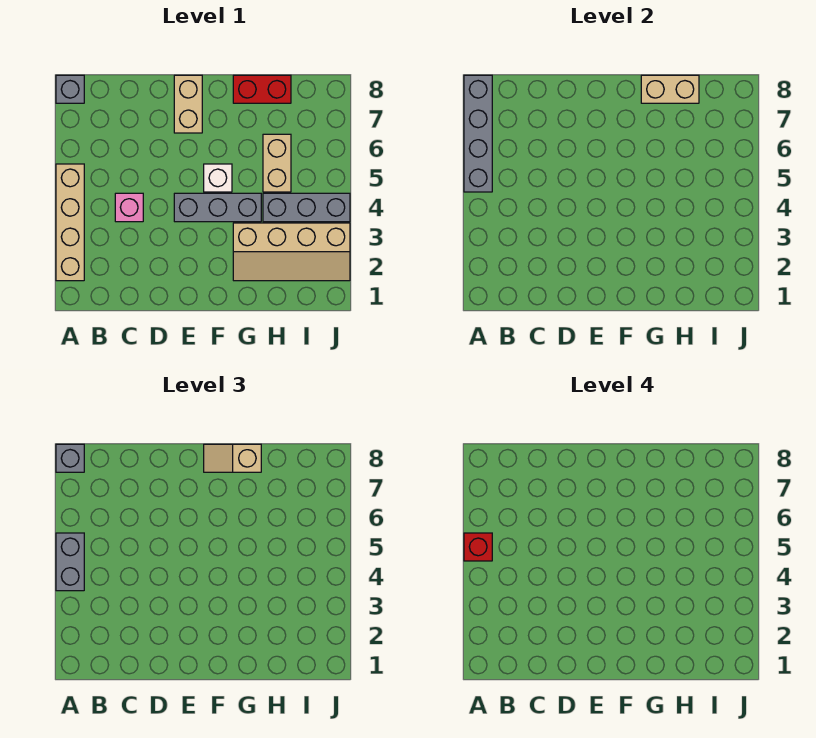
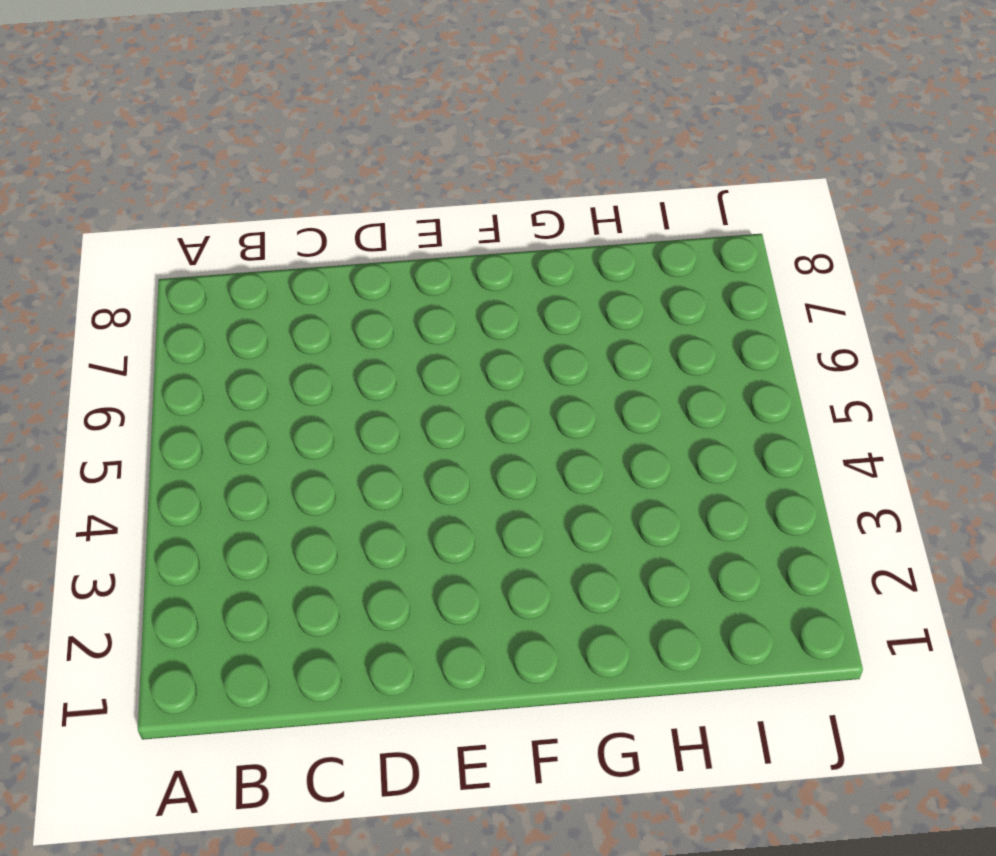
none -> tan brick A2:A5 level 1
none -> grey brick A8 level 1
none -> pink brick C4 level 1

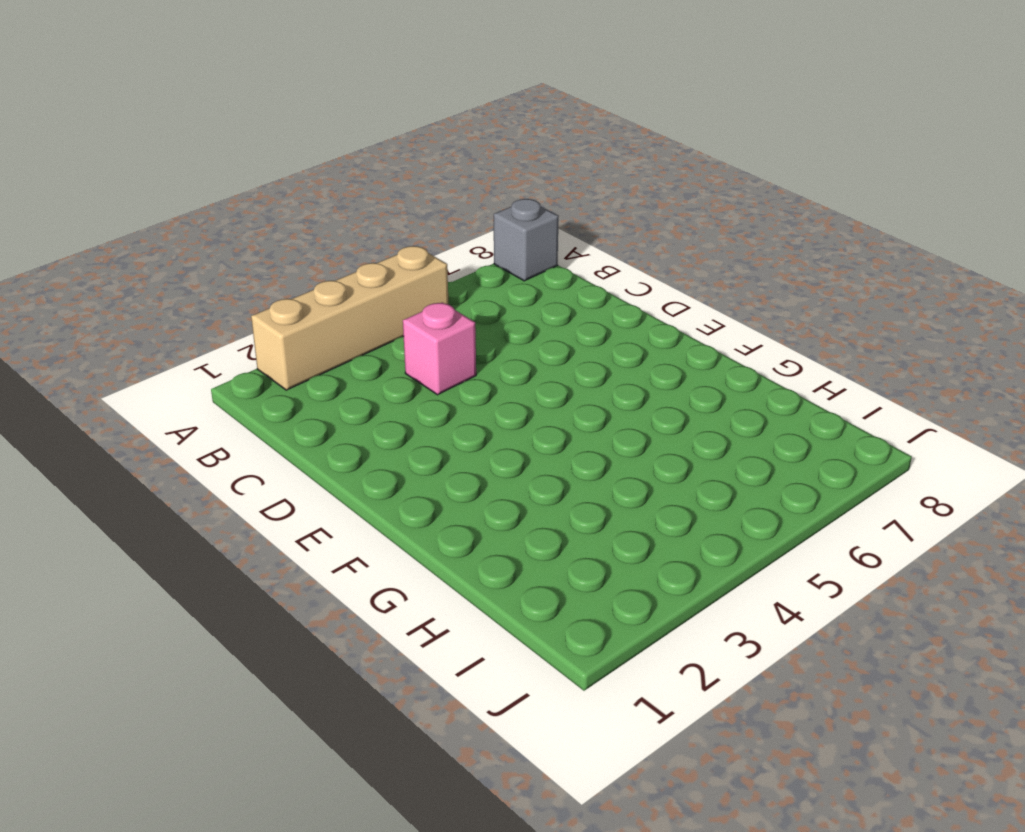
none -> grey brick E4:G4 level 1
none -> tan brick E7:E8 level 1
none -> white brick F5 level 1

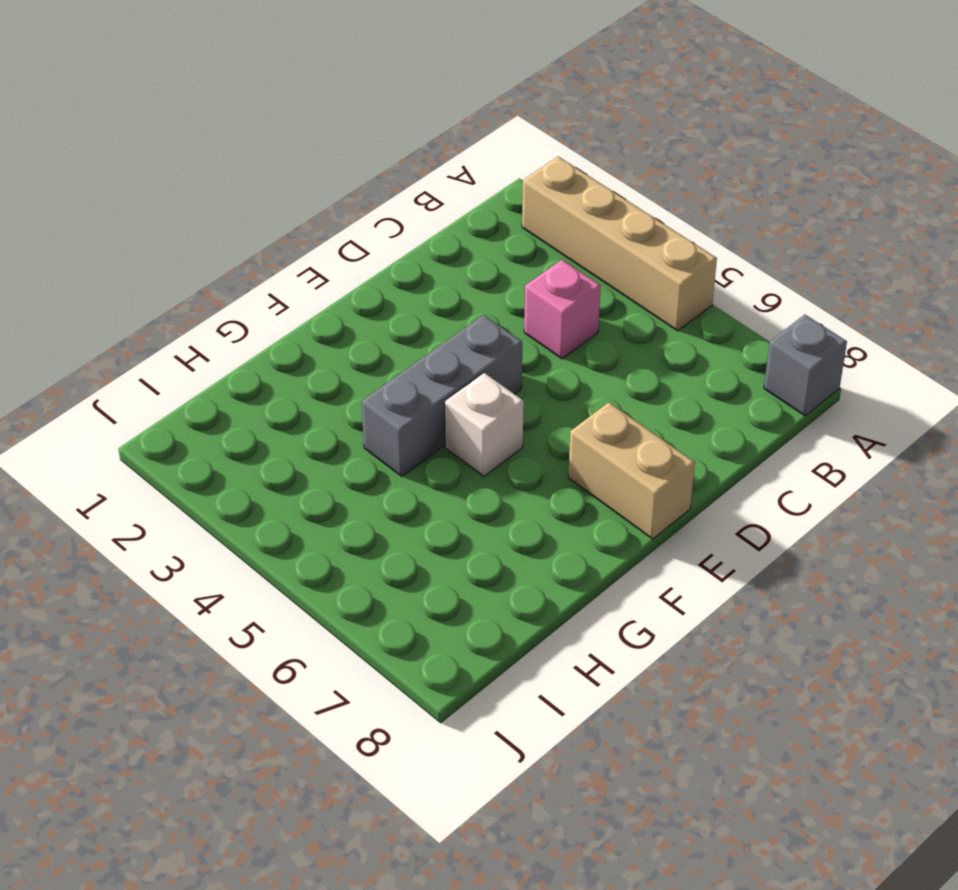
none -> tan slope G2:J3 level 1 top 3
none -> red brick G8:H8 level 1
none -> grey brick H4:J4 level 1

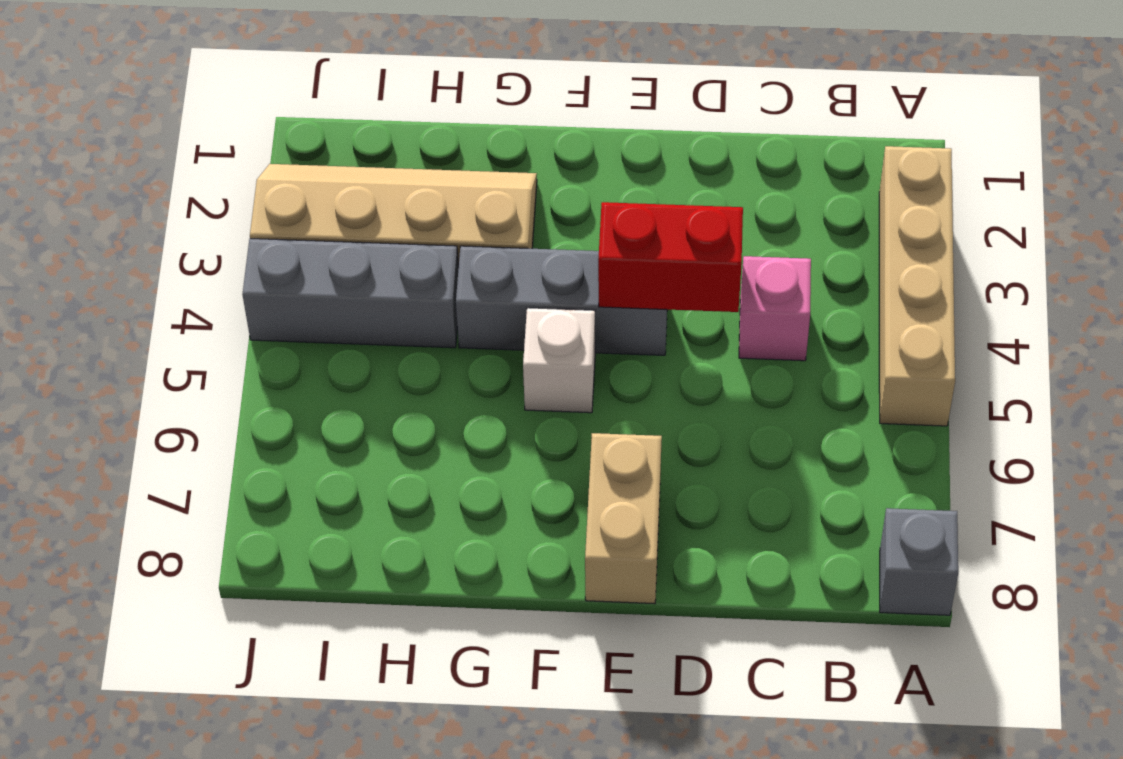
red brick D4:E4 level 2 -> red brick G8:H8 level 1
none -> tan brick H5:H6 level 1
none -> grey brick A5:A8 level 2
none -> tan brick G8:H8 level 2

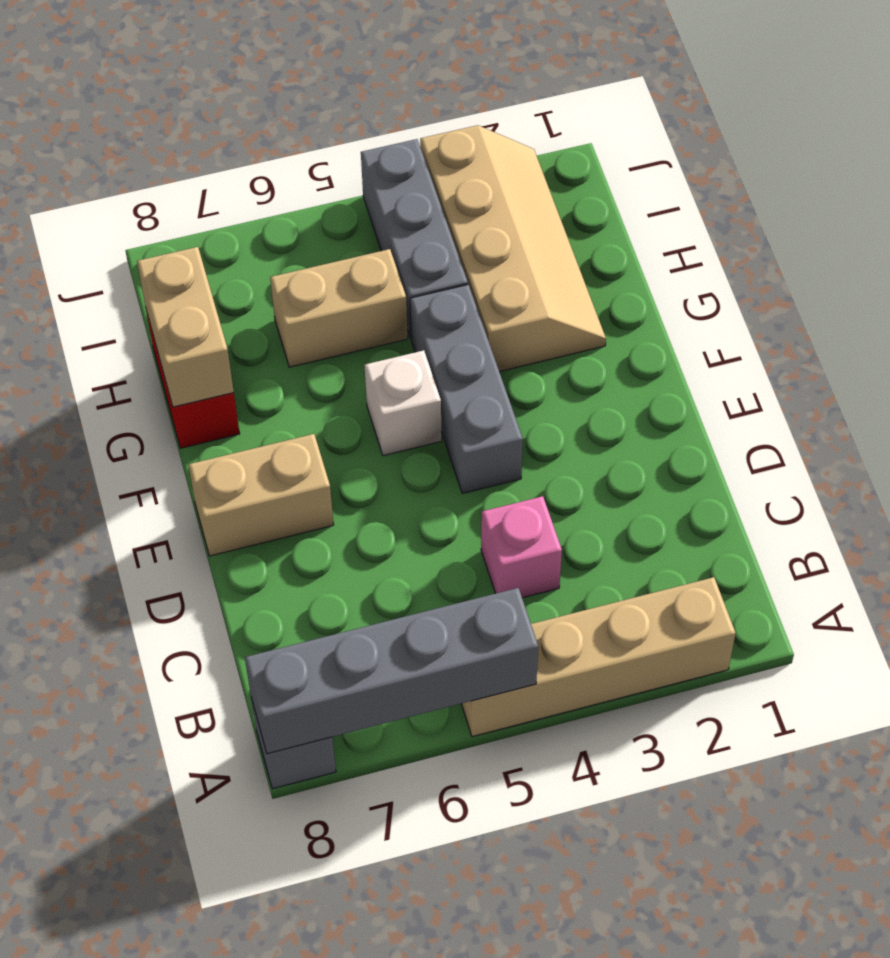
none -> grey brick A4:A5 level 3
none -> grey brick A8 level 3
none -> tan slope F8:G8 level 3 top G

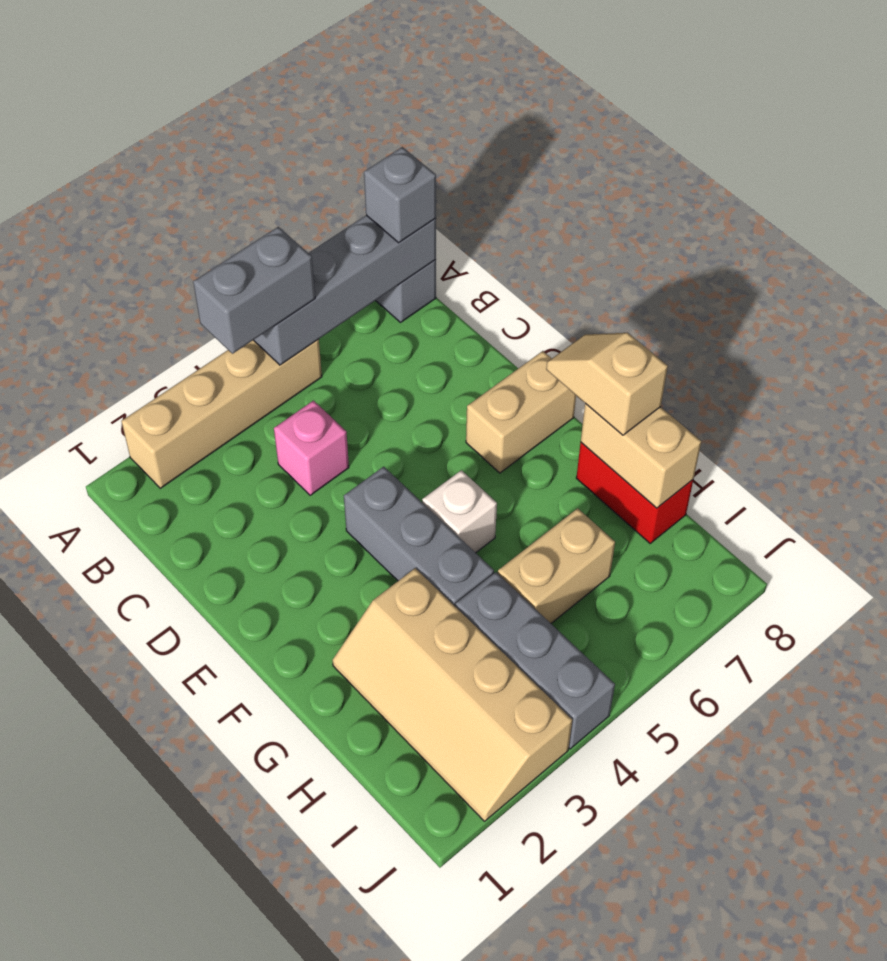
none -> red brick A5 level 4

